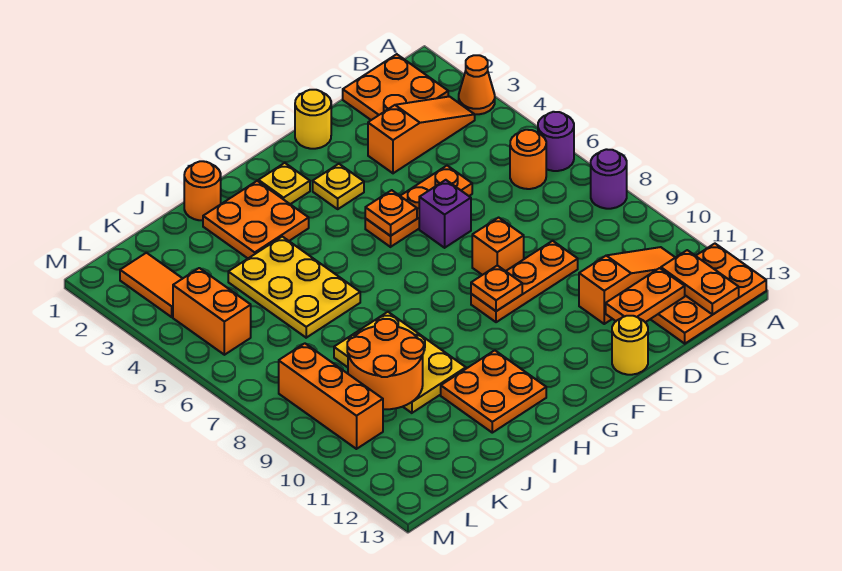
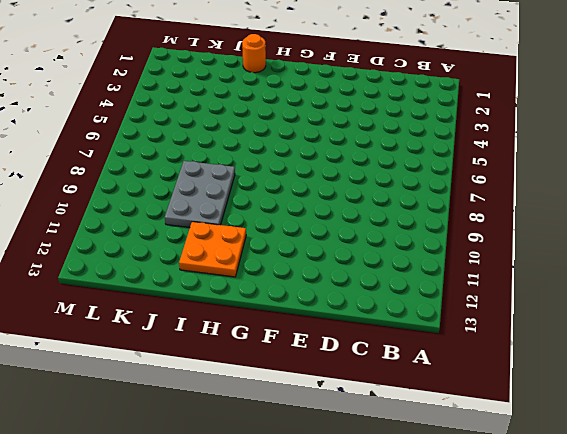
grey plate I8:J10 level 1 -> yellow plate I8:J10 level 1
none -> orange cone A3 level 1
none -> purple round brick A6 level 1
none -> purple round brick A8 level 1

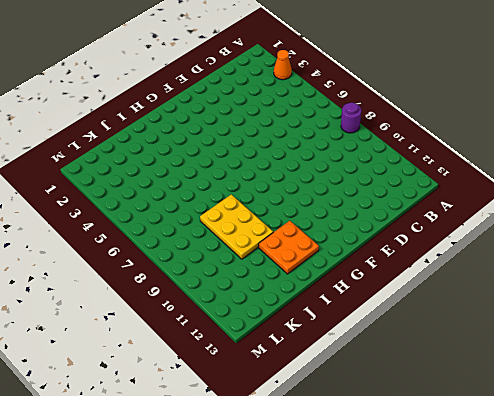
none -> purple round brick A6 level 1
none -> orange plate A12:C13 level 1
none -> orange plate B1:C2 level 1

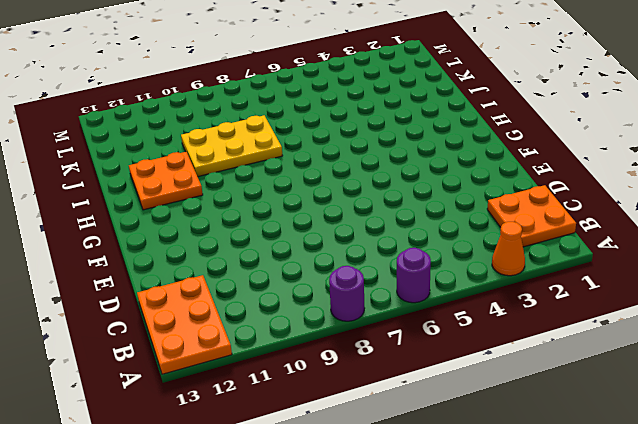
none -> orange slope B3:D3 level 1 top D
none -> orange round brick B6 level 1
none -> orange slope B11:D11 level 1 top D

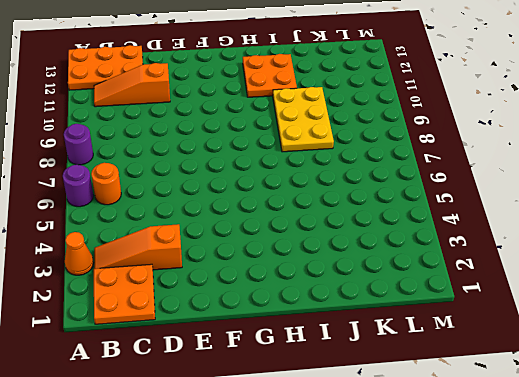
none -> orange plate D5:F5 level 1
none -> orange plate D9:F9 level 1
none -> yellow round brick E1 level 1

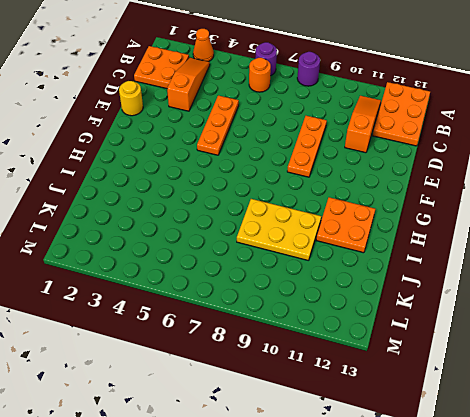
none -> purple brick E6 level 1
none -> orange brick E8 level 1
none -> yellow round brick E13 level 1

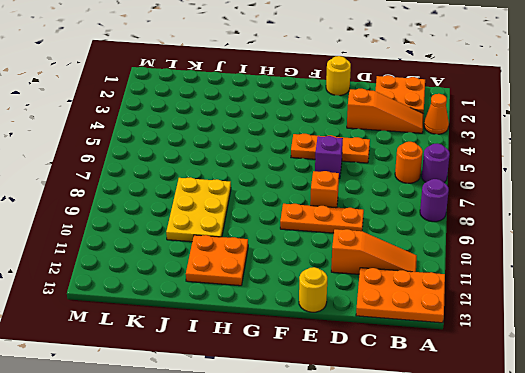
none -> yellow plate F3 level 1
none -> yellow plate G2 level 1
none -> orange plate H2:I3 level 1

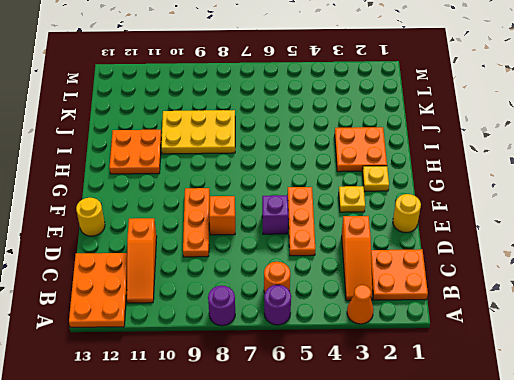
none -> orange round brick I1 level 1
none -> yellow plate I4:J6 level 1
none -> orange tile L2:L3 level 1

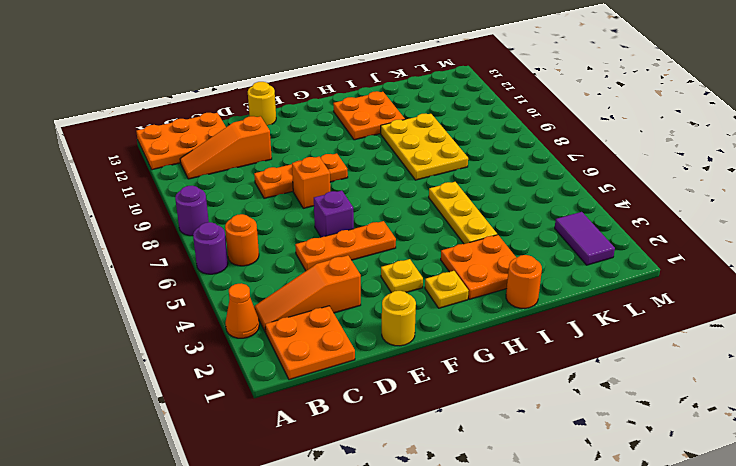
yellow plate I4:I6 level 1 -> yellow plate I4:J6 level 1
purple tile L2:L3 level 1 -> orange tile L2:L3 level 1
none -> orange brick L4:L5 level 1
none -> orange brick L8:L10 level 1
none -> orange plate B12:B13 level 2

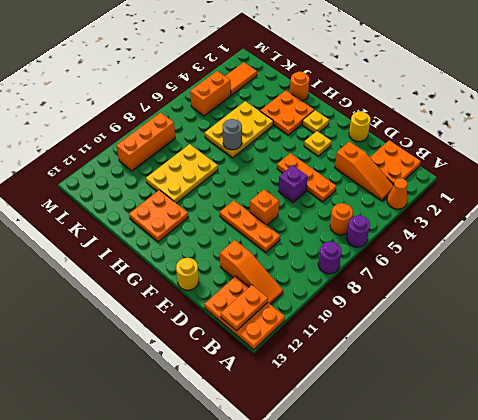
grey round brick I6 level 2 -> none
none -> orange plate C12:D12 level 2
none -> orange plate F5 level 2
none -> orange plate F9 level 2

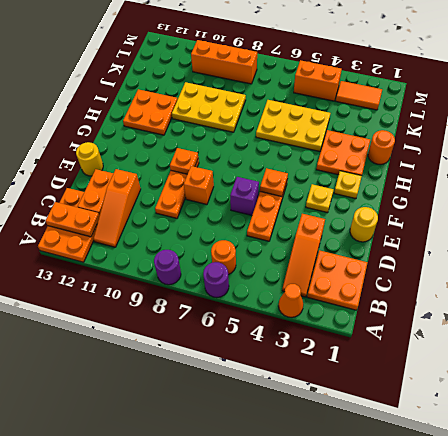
none -> orange round brick J9:K10 level 2

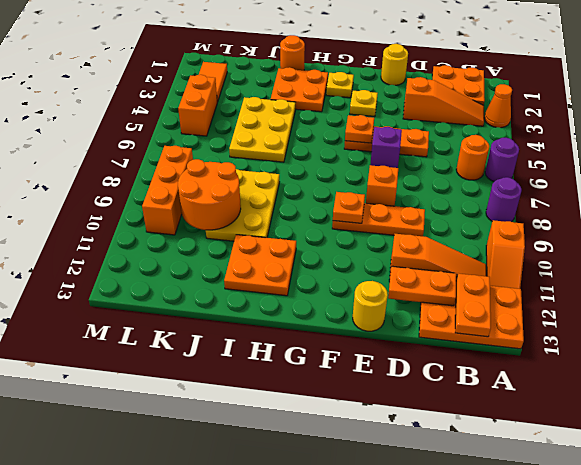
orange slope A10:A11 level 1 top 10 -> none

